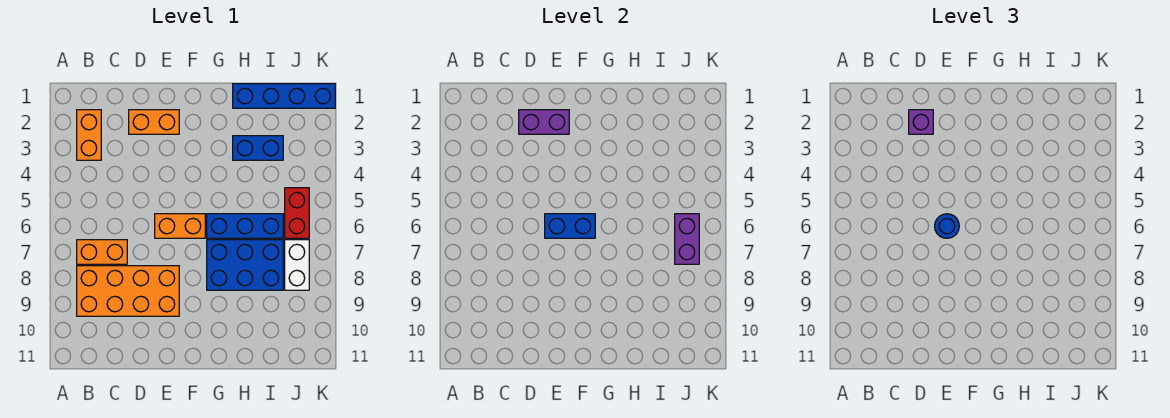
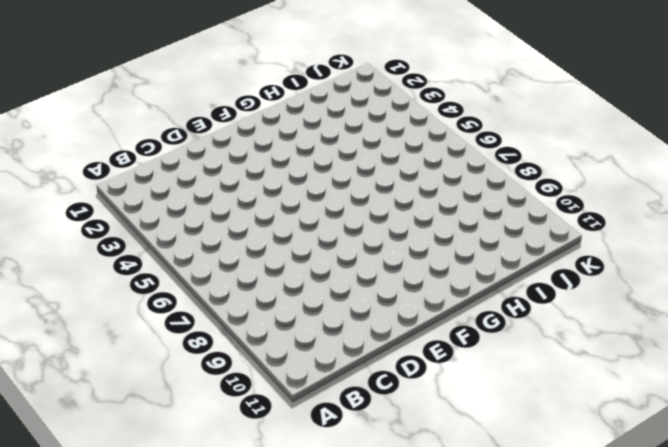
none -> orange brick B2:B3 level 1
none -> orange brick B7:C7 level 1
none -> orange brick B8:E9 level 1

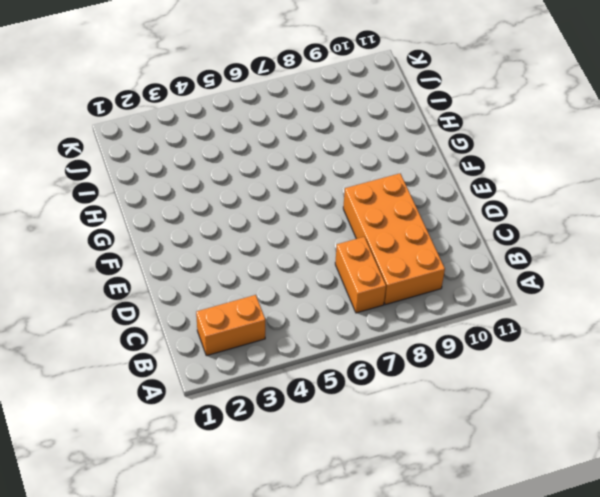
none -> orange brick D2:E2 level 1
none -> orange brick E6:F6 level 1
none -> blue brick G6:I6 level 1

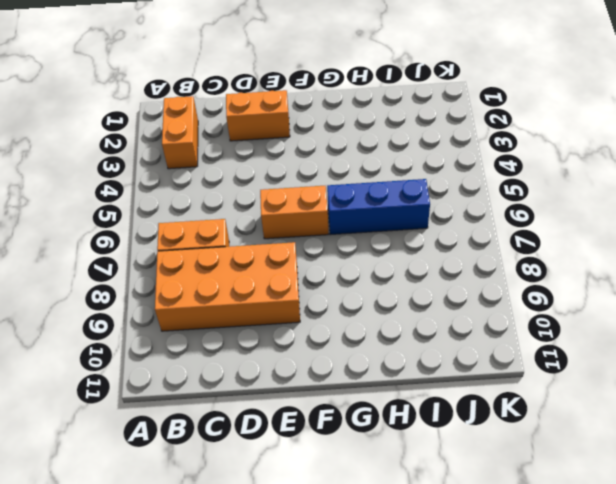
none -> blue brick G7:I8 level 1
none -> blue brick H1:K1 level 1
none -> blue brick H3:I3 level 1

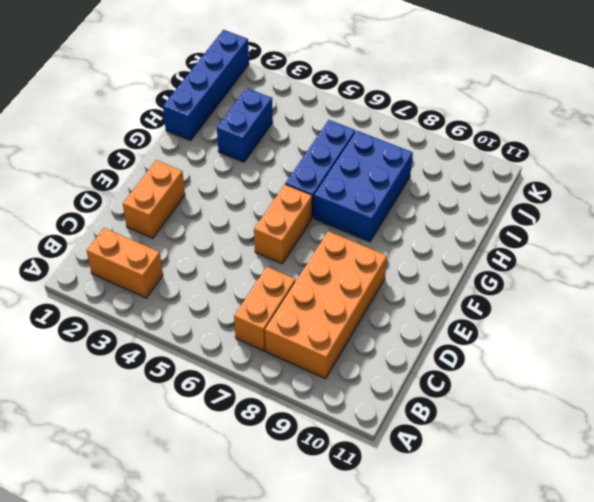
none -> red brick J5:J6 level 1
none -> white brick J7:J8 level 1
none -> purple brick D2:E2 level 2

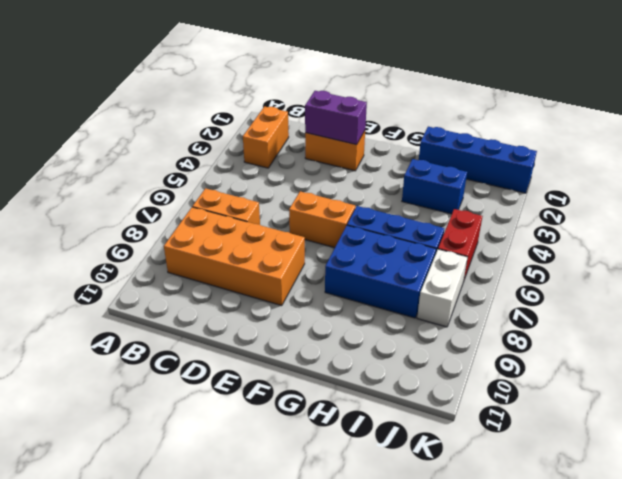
none -> blue brick E6:F6 level 2
none -> purple brick J6:J7 level 2
none -> purple brick D2 level 3

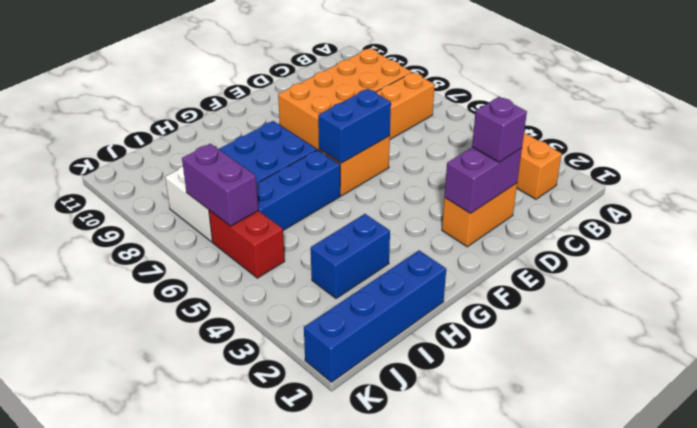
none -> blue round brick E6 level 3

